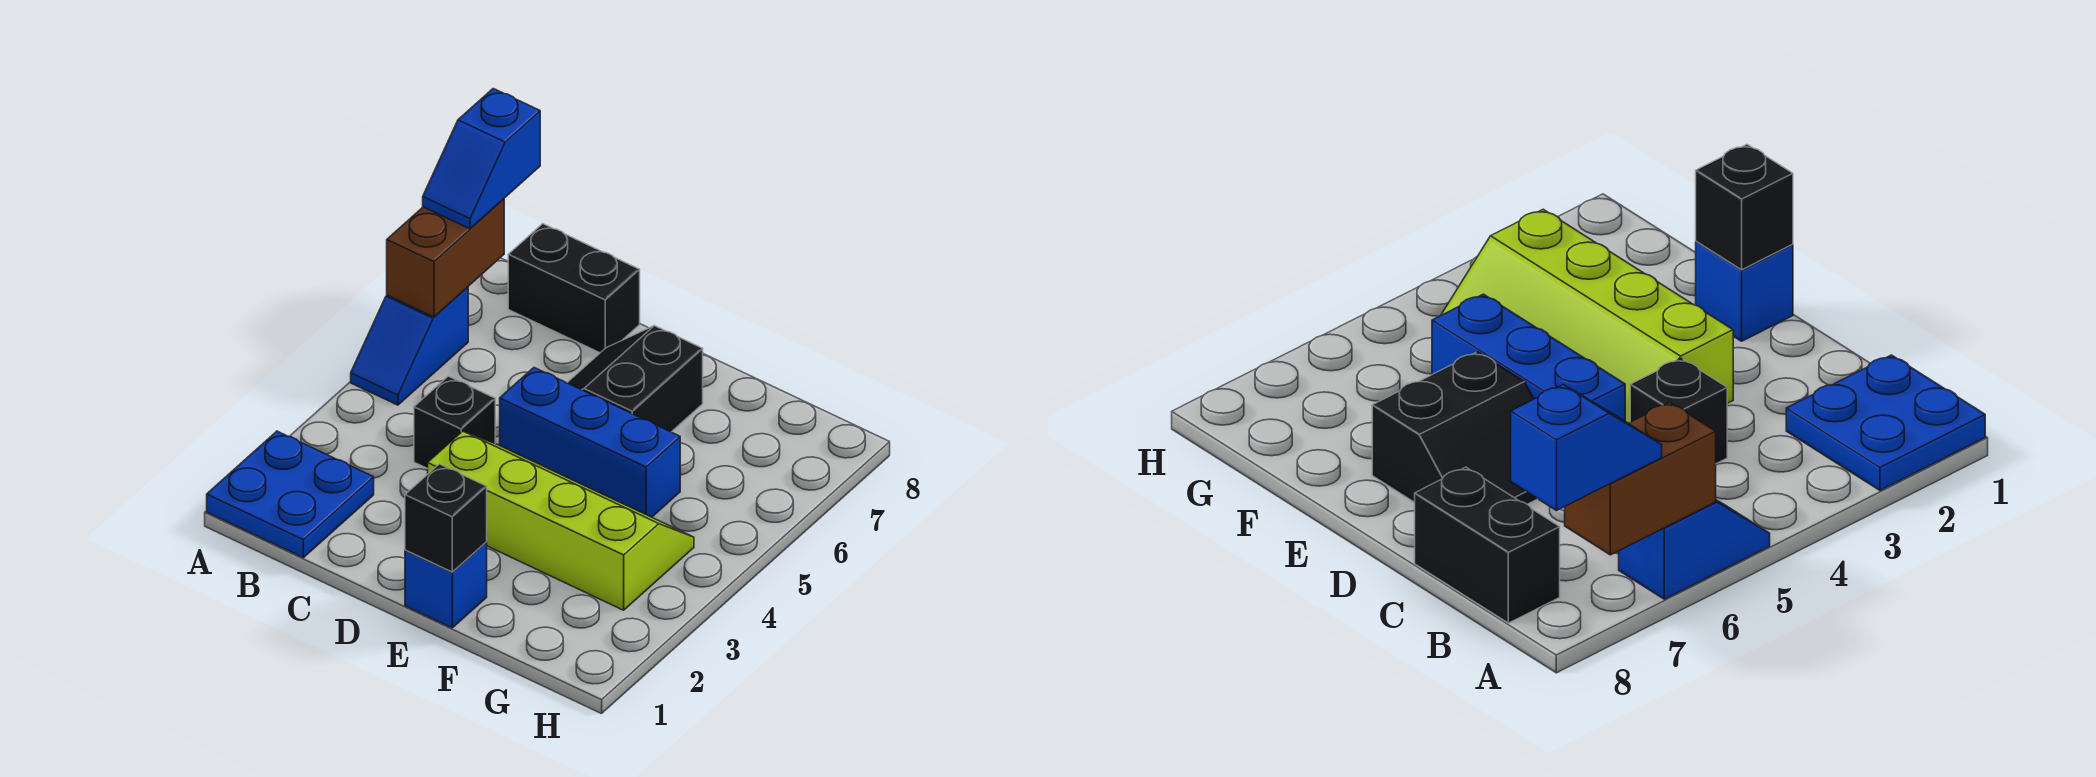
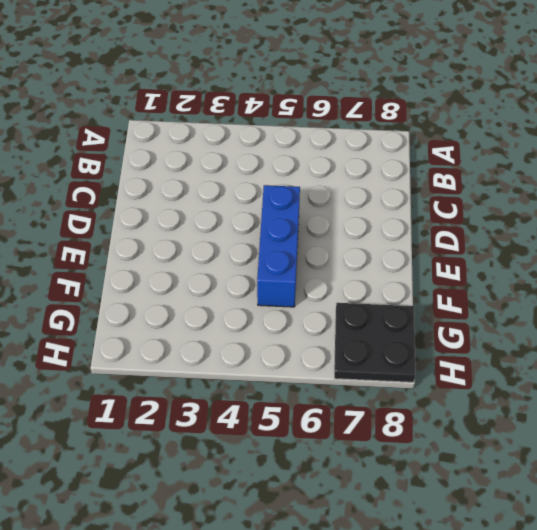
black plate G7:H8 level 1 -> none
none -> blue plate A1:B2 level 1
none -> blue slope A5:A6 level 1 top 6

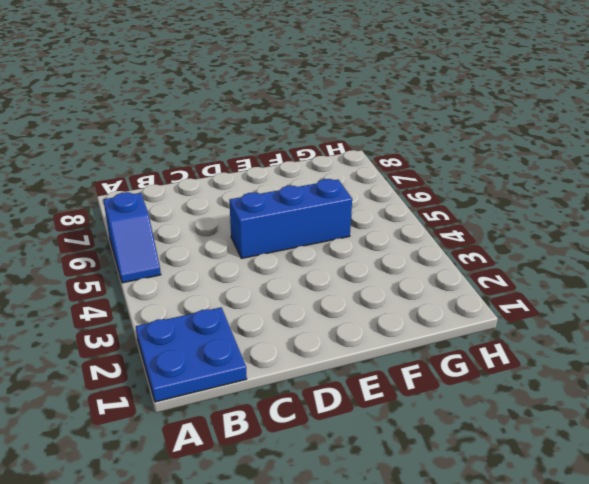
none -> black brick B8:C8 level 1
none -> black brick C4 level 1

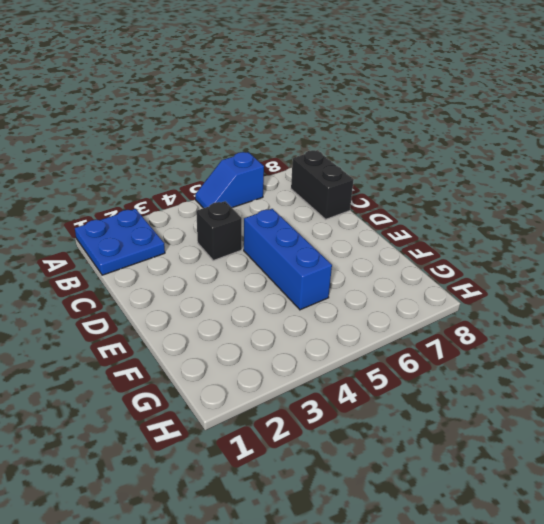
none -> lime slope D3:G4 level 1 top 3
none -> black slope D6:E7 level 1 top E

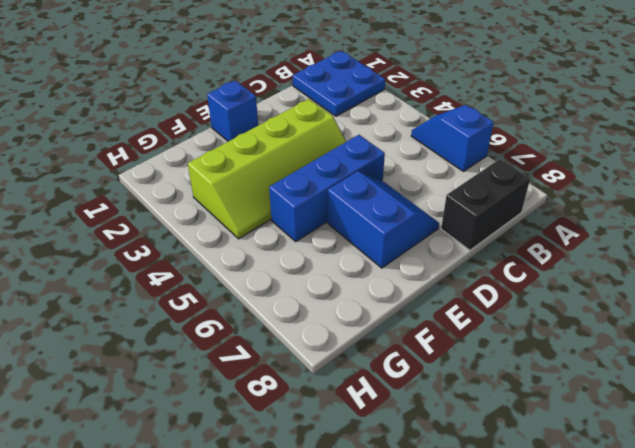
blue slope D6:E7 level 1 top E -> black slope D6:E7 level 1 top E
none -> black brick C4 level 1
none -> brown brick A6:A7 level 2

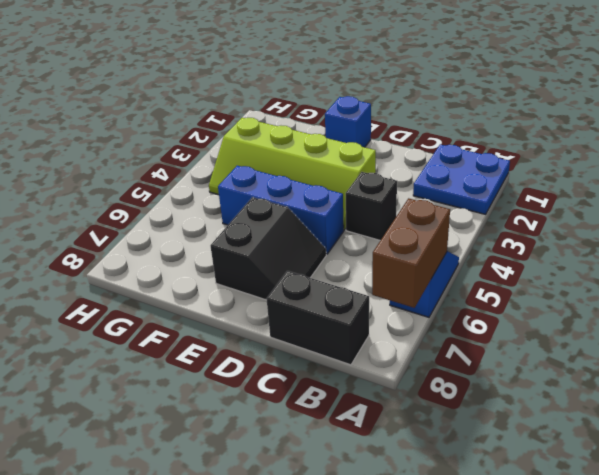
none -> black brick E1 level 2
none -> blue slope A7:A8 level 3 top 8

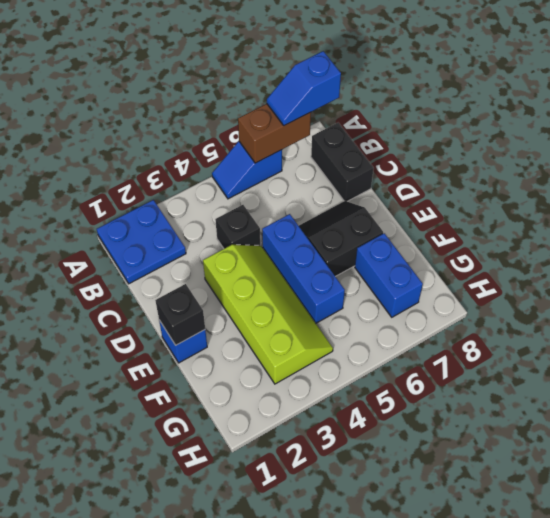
blue brick F7:G7 level 1 -> none

